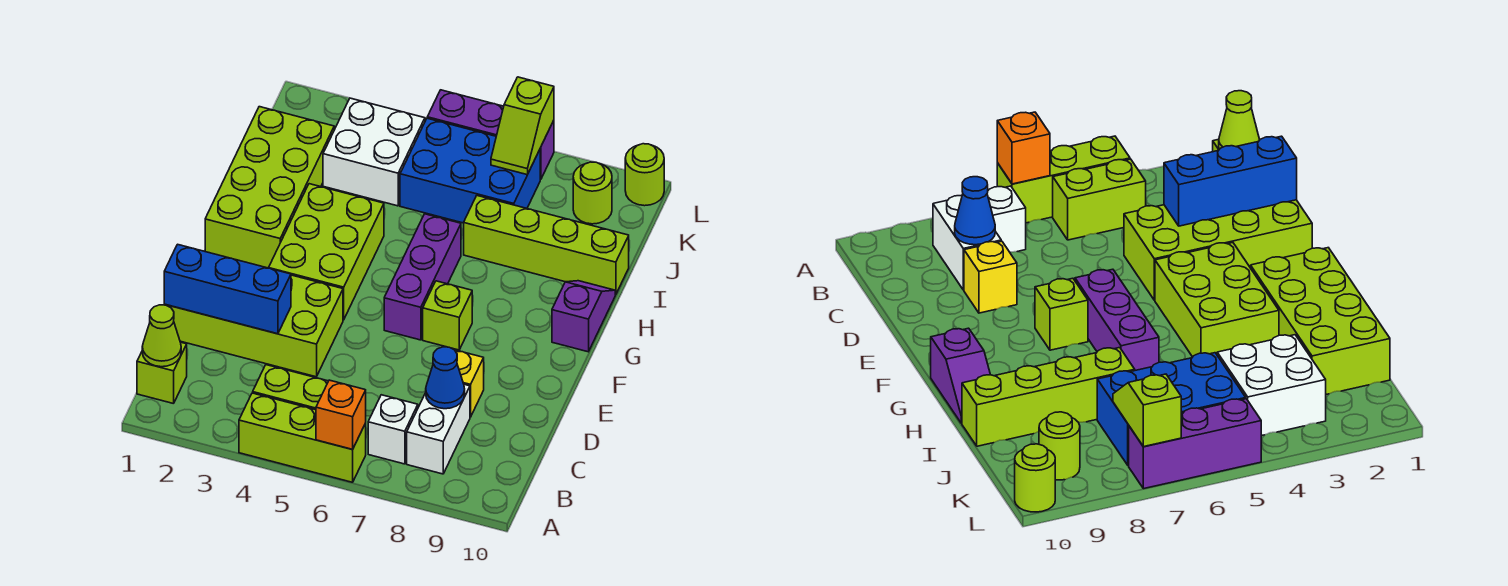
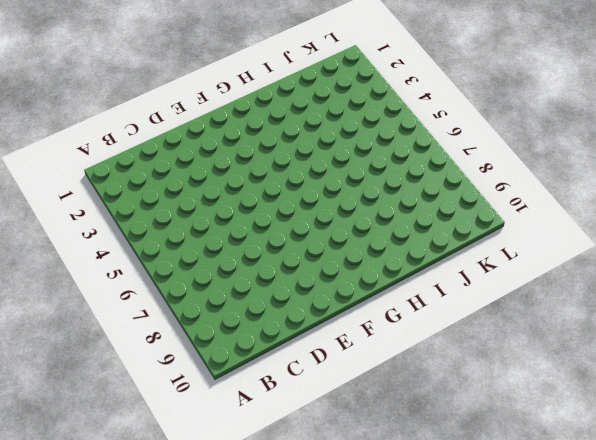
none -> lime brick A4:A6 level 1
none -> lime brick B1 level 1
none -> lime brick B4:B5 level 1

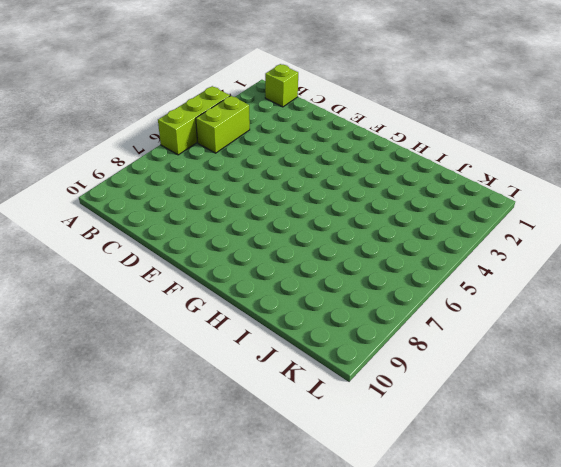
none -> white brick B7 level 1
none -> white brick B8:C8 level 1
none -> lime brick D1:E4 level 1

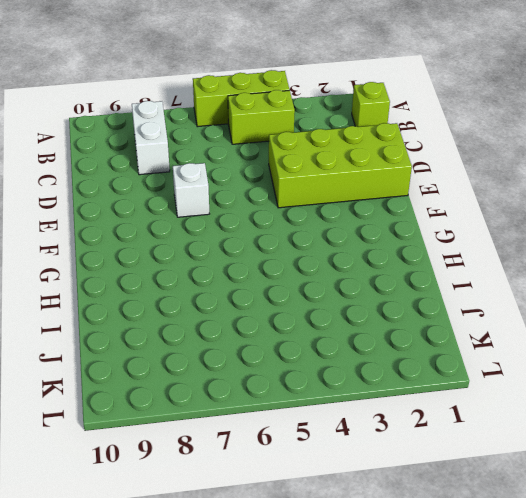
white brick E7 level 1 -> white brick B7 level 1
none -> yellow brick D8 level 1
none -> lime brick F3:H4 level 1
none -> purple brick F6:H6 level 1

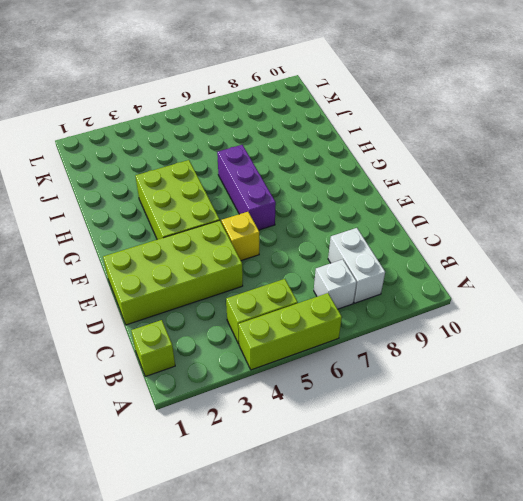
yellow brick E5 level 1 -> yellow brick D8 level 1
none -> lime brick F7 level 1
none -> lime brick G1:J2 level 1
none -> purple slope G10:H10 level 1 top G

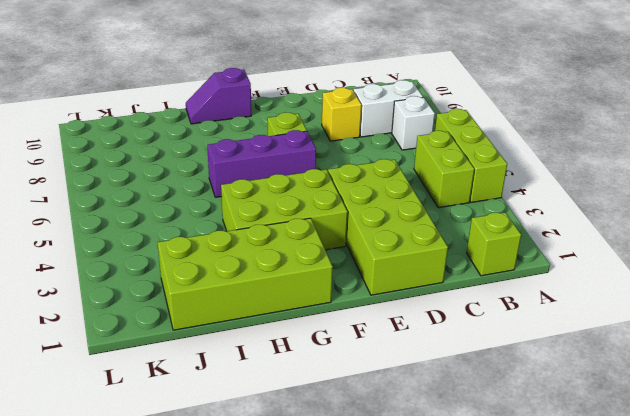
none -> lime brick I7:I10 level 1
none -> white brick J3:K4 level 1
none -> blue brick J5:K7 level 1

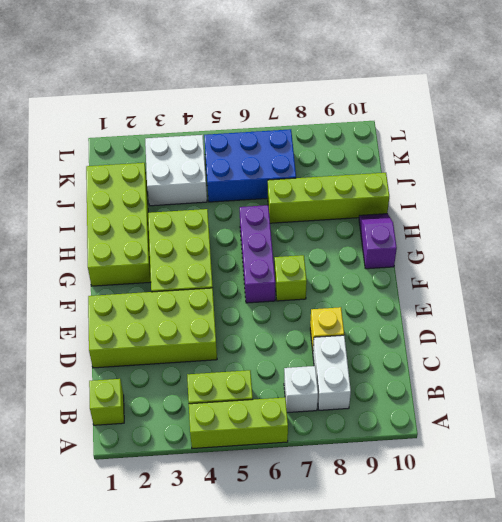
none -> lime round brick K9 level 1
none -> purple brick L5:L7 level 1
none -> lime round brick L10 level 1

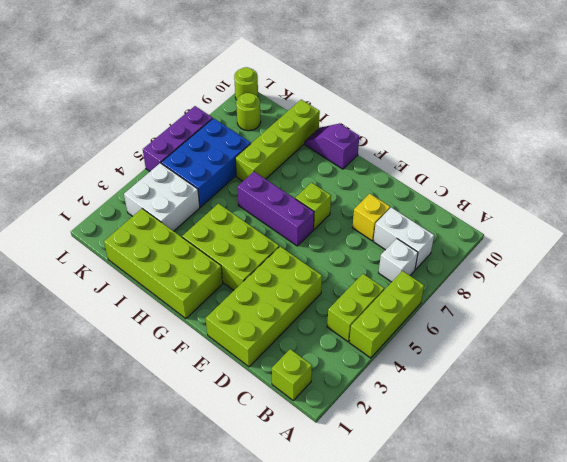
none -> orange brick A6 level 2
none -> lime cone B1 level 2
none -> blue cone C8 level 2

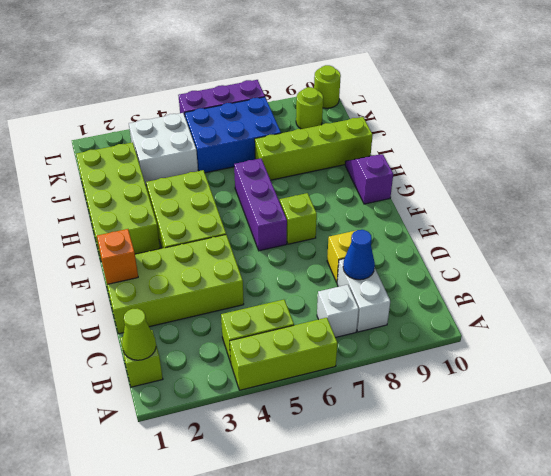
orange brick E1 level 2 -> orange brick A6 level 2
none -> blue brick D1:D3 level 2
none -> lime slope K7:L7 level 2 top L

